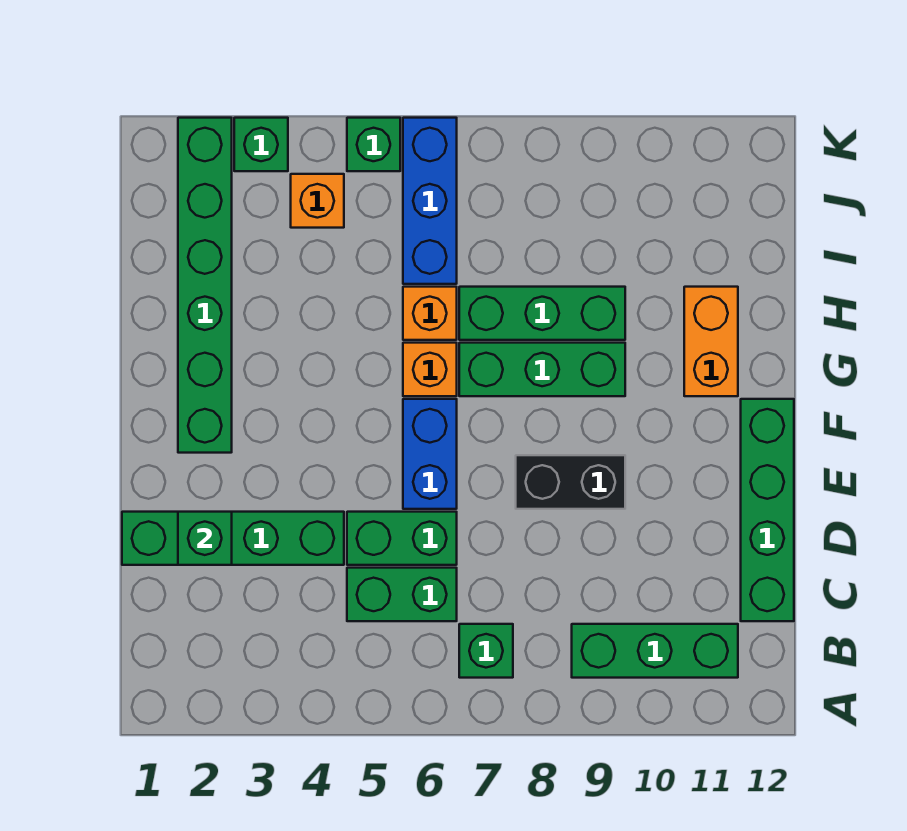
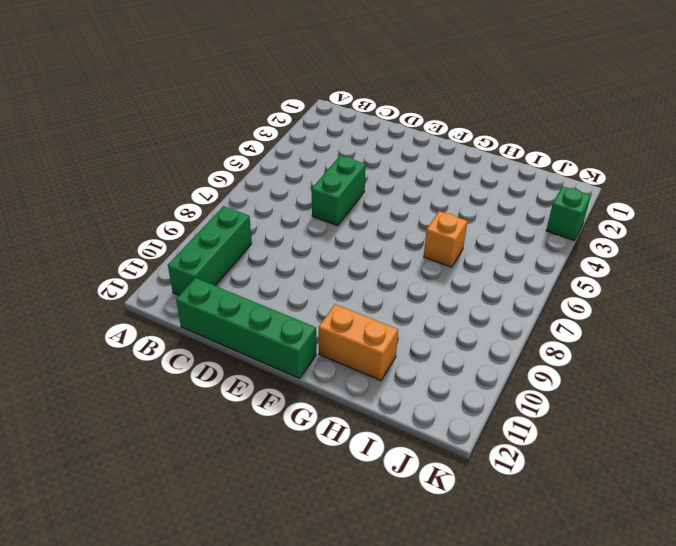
none -> green brick B7 level 1
none -> green brick C5:C6 level 1
none -> green brick D1:D4 level 1

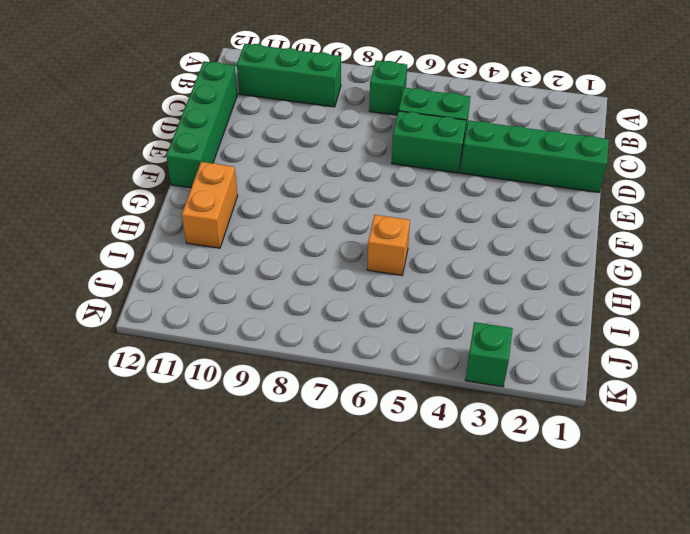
none -> blue brick E6:F6 level 1
none -> black brick E8:E9 level 1
none -> green brick F2:K2 level 1

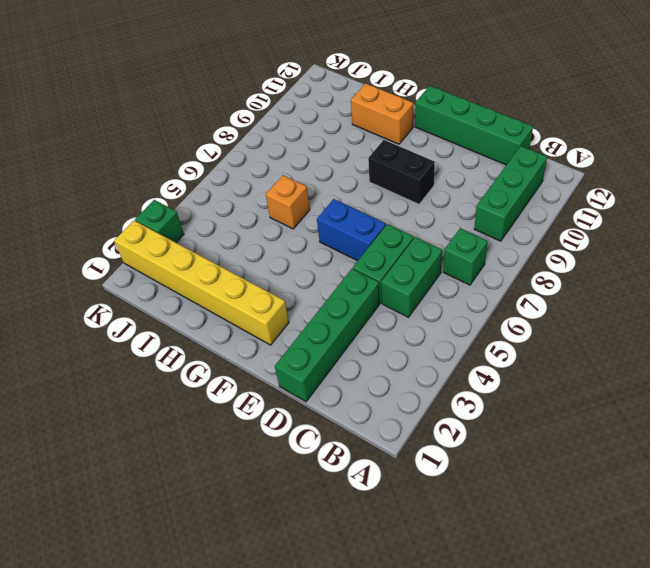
black brick E9:F9 level 1 -> black brick E8:E9 level 1
yellow brick F2:K2 level 1 -> green brick F2:K2 level 1
none -> orange brick G6 level 1
none -> green brick G7:G9 level 1
none -> green brick H7:H9 level 1

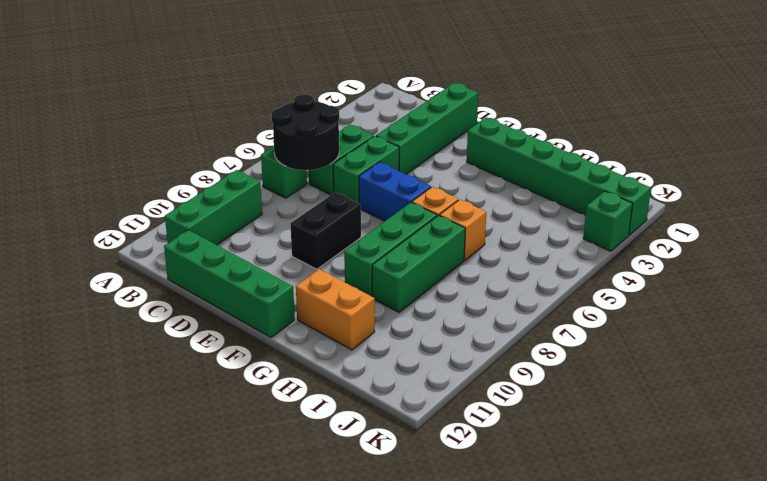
black round brick B6:C7 level 2 -> none
none -> blue brick I6:K6 level 1
none -> orange brick J4 level 1
none -> green brick K5 level 1

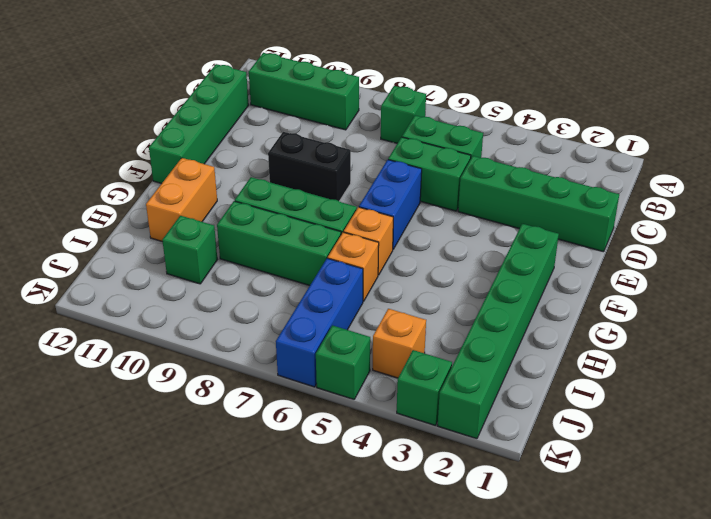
green brick I10 level 1 -> green brick D2 level 2

